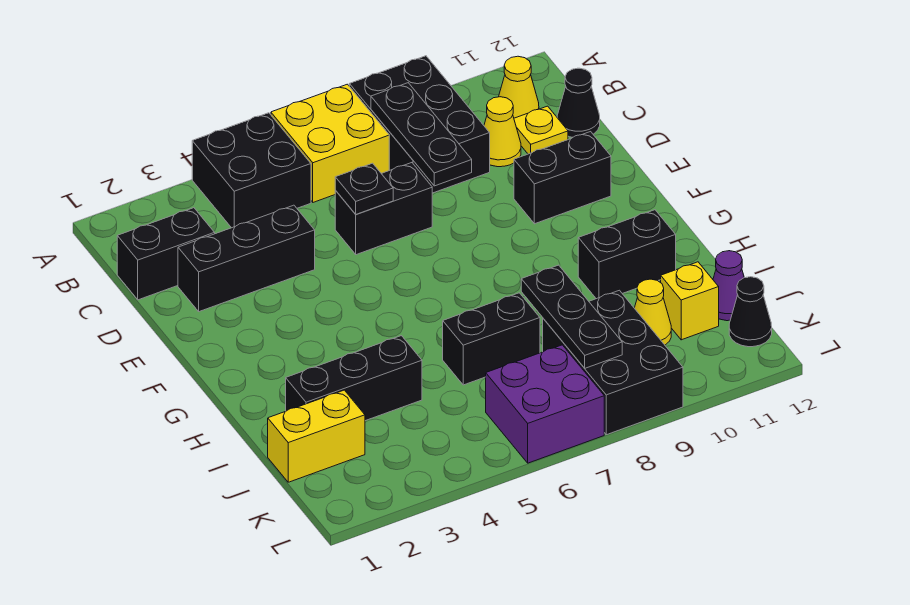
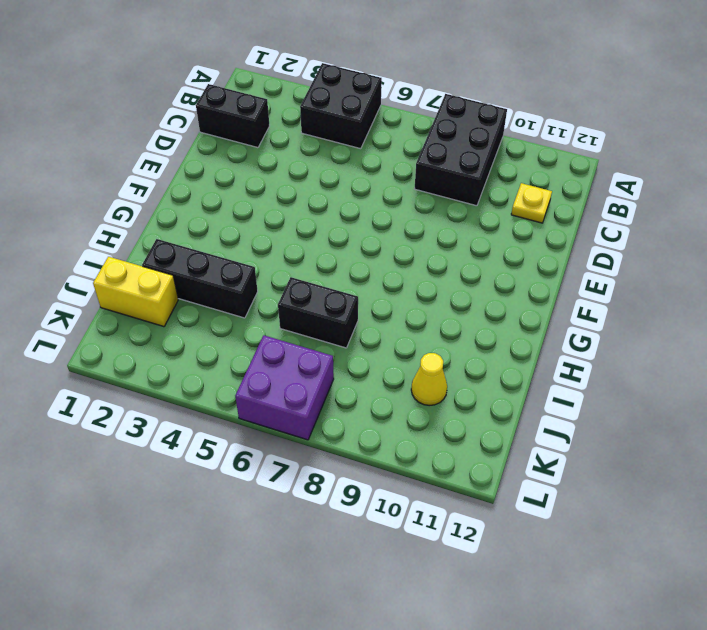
none -> yellow brick A6:B7 level 1
none -> yellow cone B11 level 1
none -> yellow cone C10 level 1

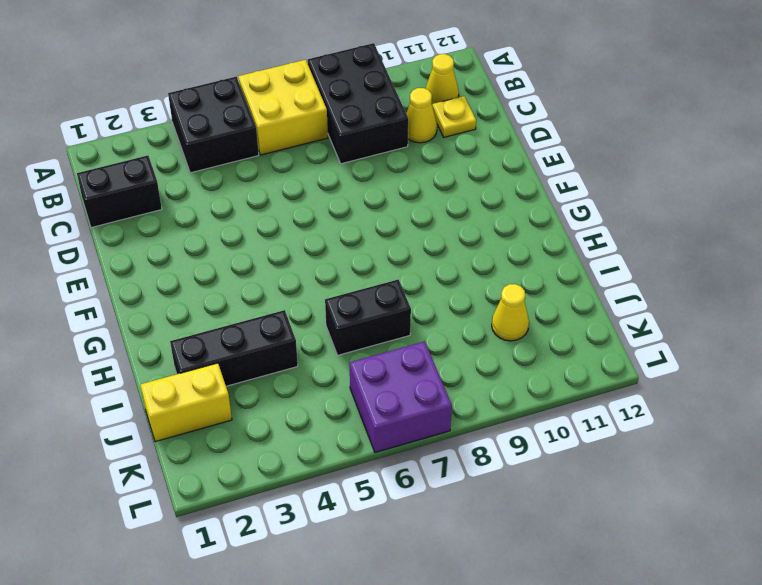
none -> black cone C12 level 1
none -> black brick D2:D4 level 1
none -> black brick D6:D7 level 1

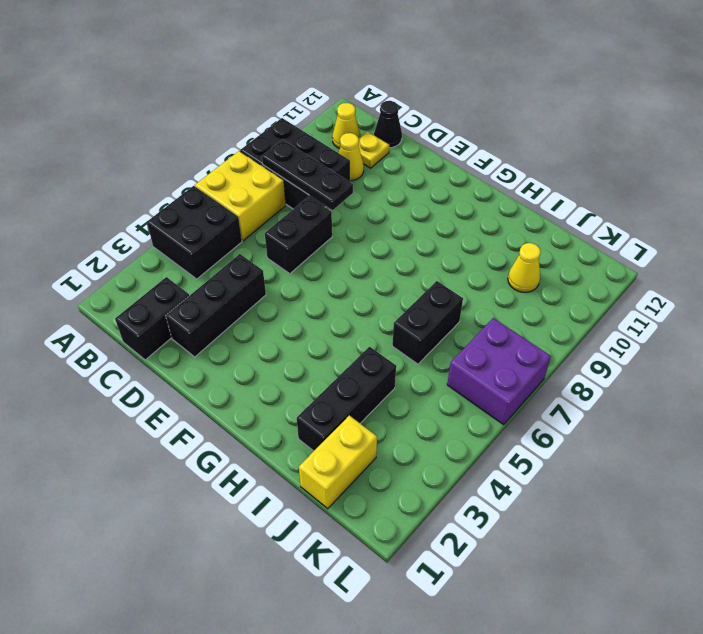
none -> black brick E10:E11 level 1
none -> black brick H10:H11 level 1
none -> black brick J8:L9 level 1

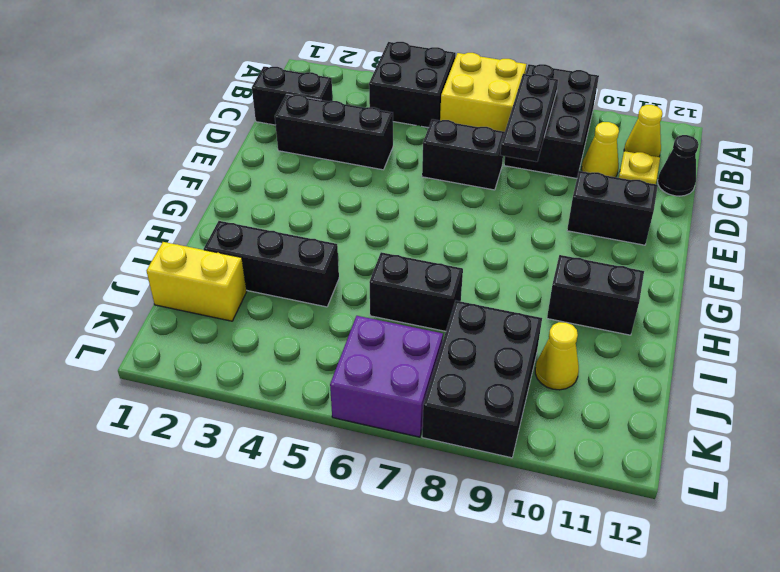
none -> yellow brick J11 level 1
none -> purple cone J12 level 1
none -> black cone K12 level 1

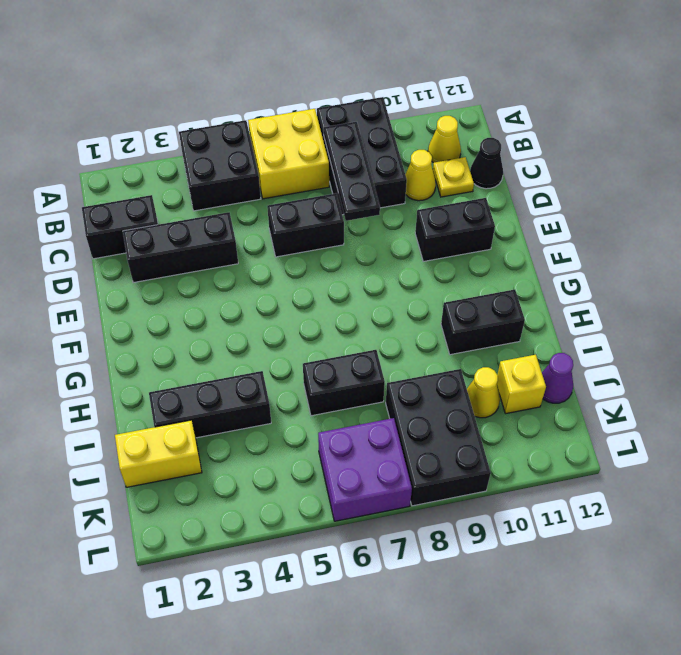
none -> black cone K12 level 1
none -> black plate D6 level 2
none -> black plate I8:K8 level 2

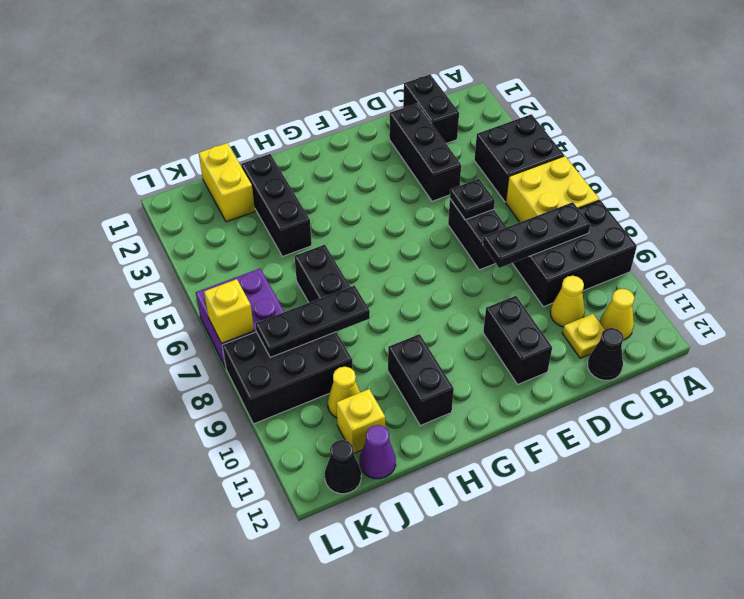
yellow brick L7 level 2 -> none

